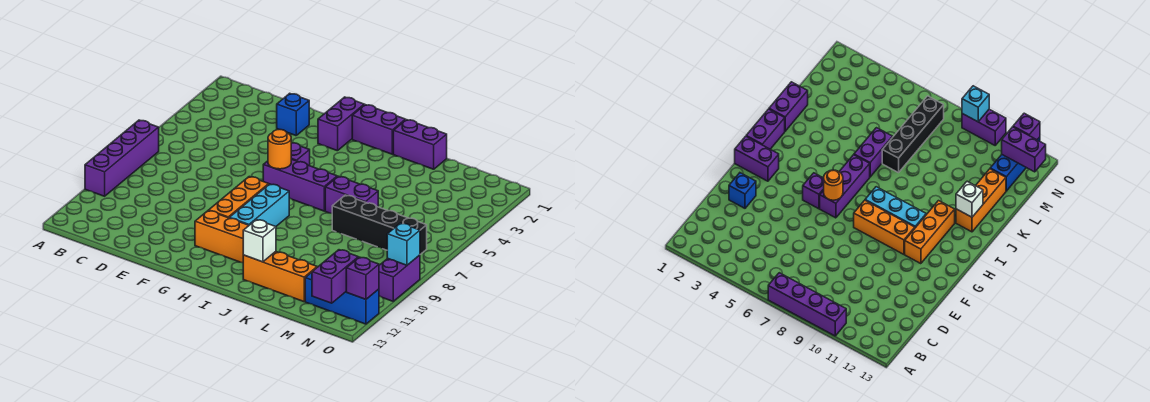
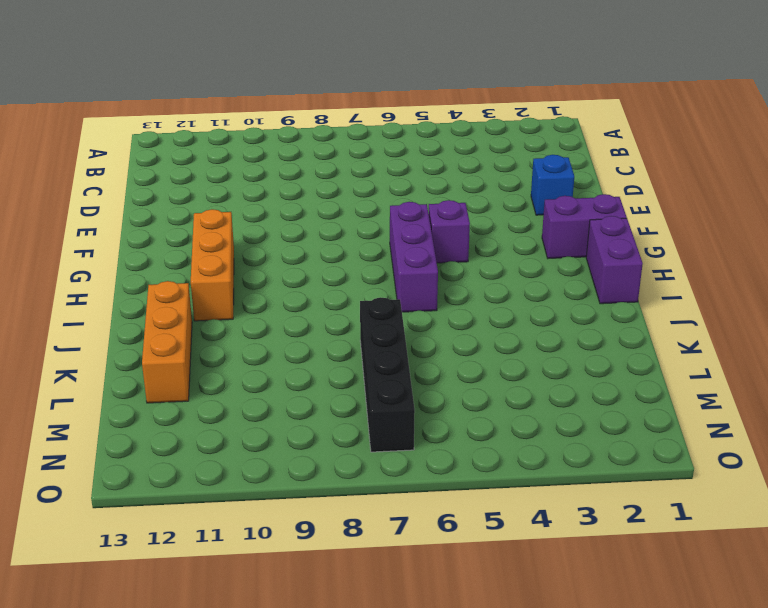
none -> purple brick A7:A10 level 1
none -> orange brick G8:G10 level 1
none -> cyan brick H8:H10 level 1

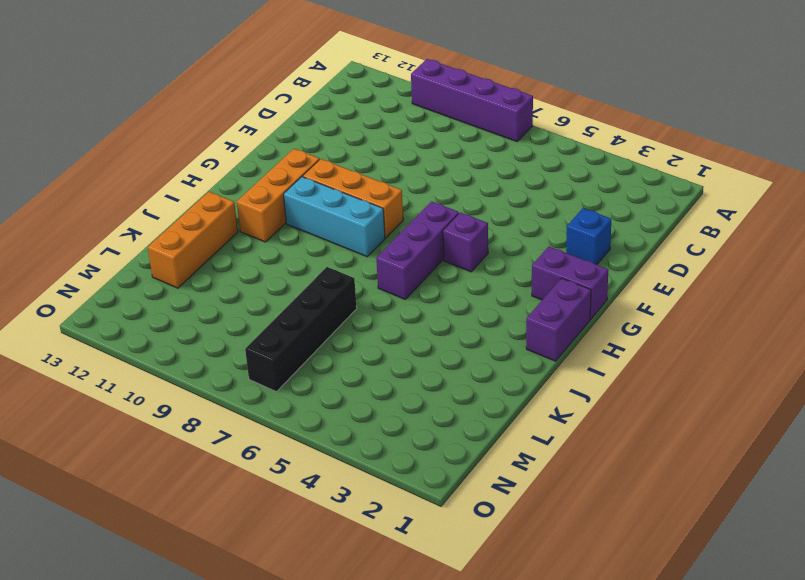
none -> purple brick J1:K1 level 1
none -> purple brick J6:K6 level 1
none -> blue brick M12:O12 level 1

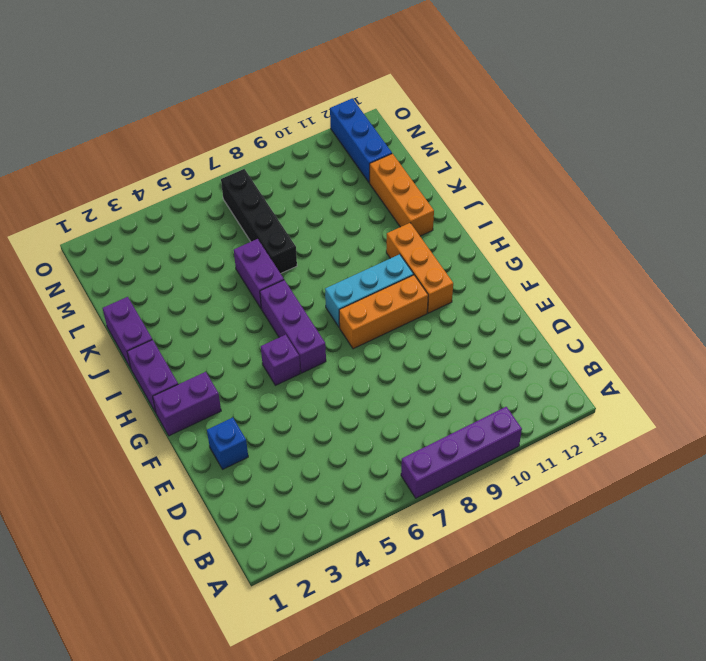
none -> purple brick O9:O10 level 1
none -> orange round brick G6 level 2
none -> white brick J12 level 2

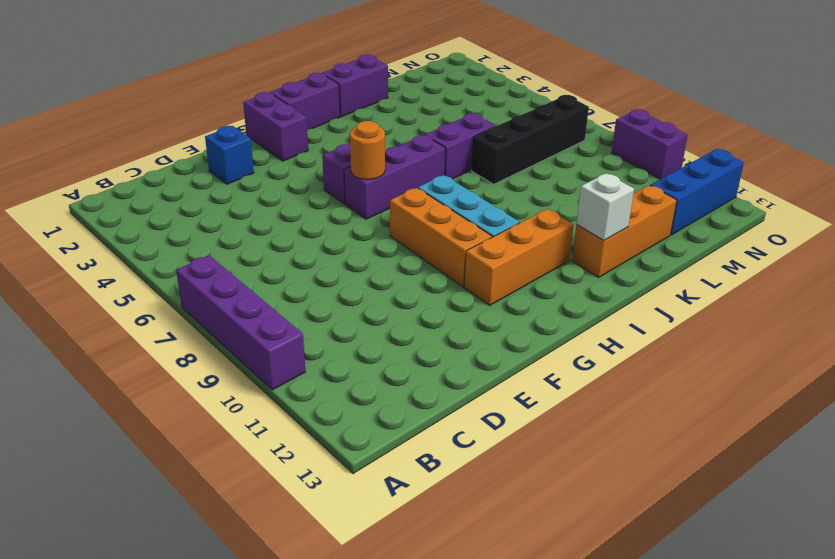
none -> purple brick N12:N13 level 2
none -> cyan brick O9 level 2
none -> purple brick O12 level 2

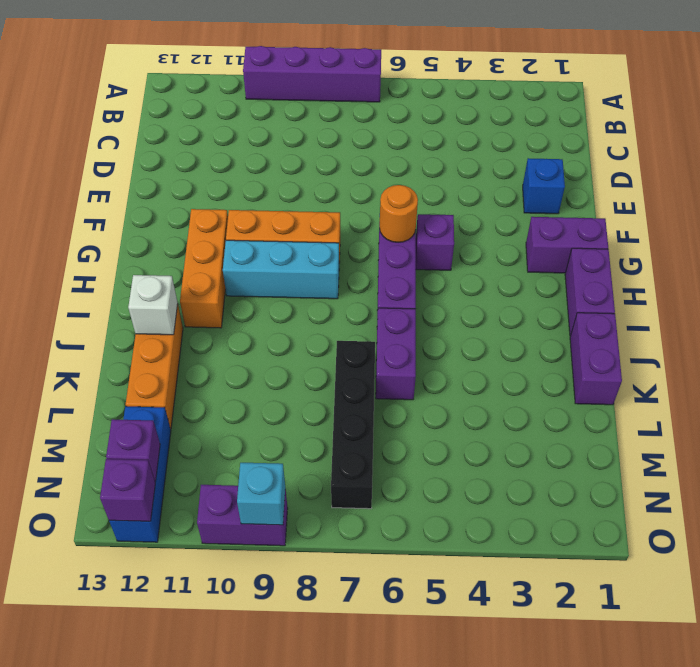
purple brick N12 level 2 -> purple brick N12:N13 level 2

